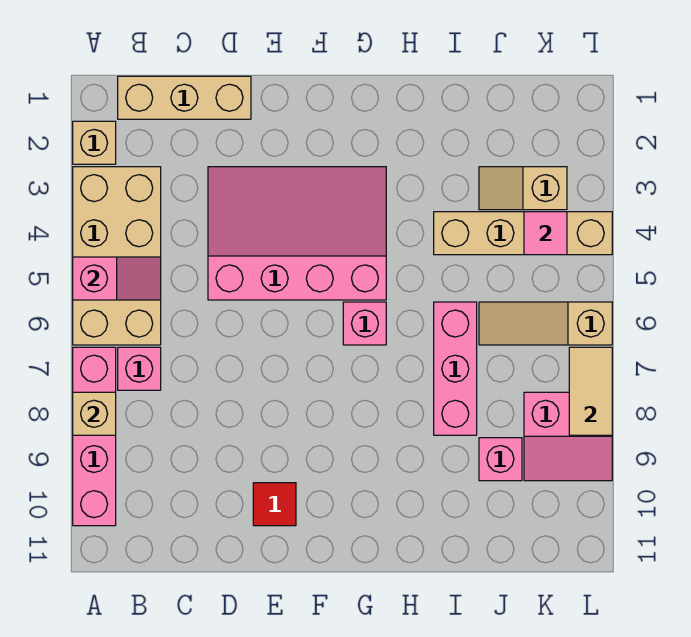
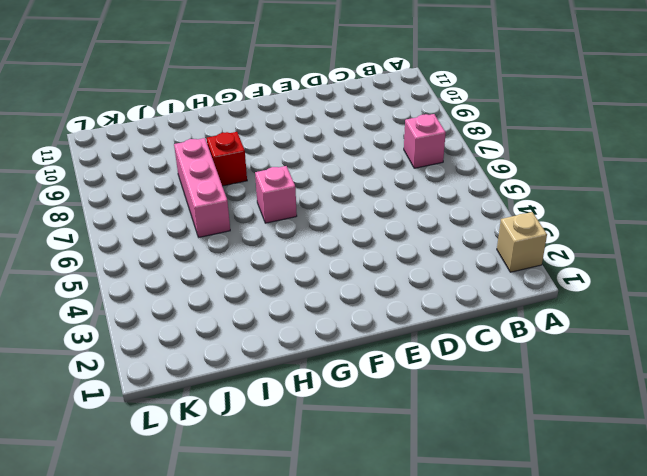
red brick H8 level 1 -> none
none -> tan brick A3:B6 level 1
none -> pink brick A7:A10 level 1
none -> tan brick B1:D1 level 1

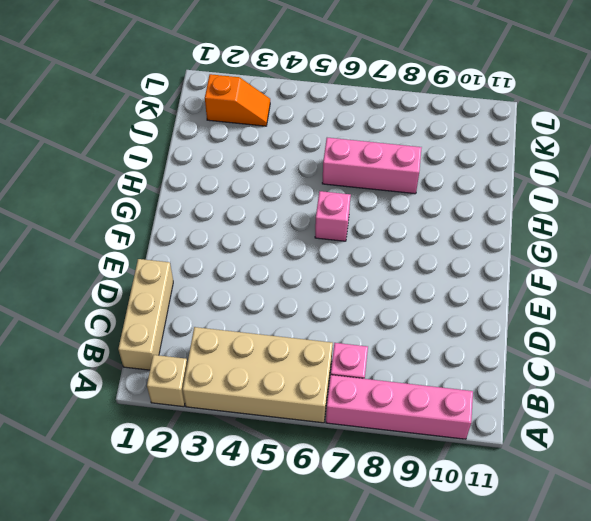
orange slope K2:K3 level 1 top 2 -> tan slope J3:K3 level 1 top K
none -> pink slope D3:G5 level 1 top 5
none -> red tile E10 level 1
none -> tan brick I4:L4 level 1

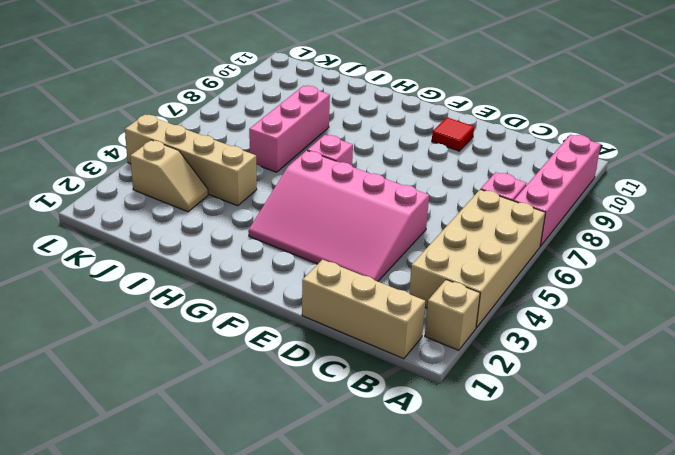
none -> tan slope J6:L6 level 1 top L
none -> pink brick J9 level 1
none -> pink slope K8:L9 level 1 top 8

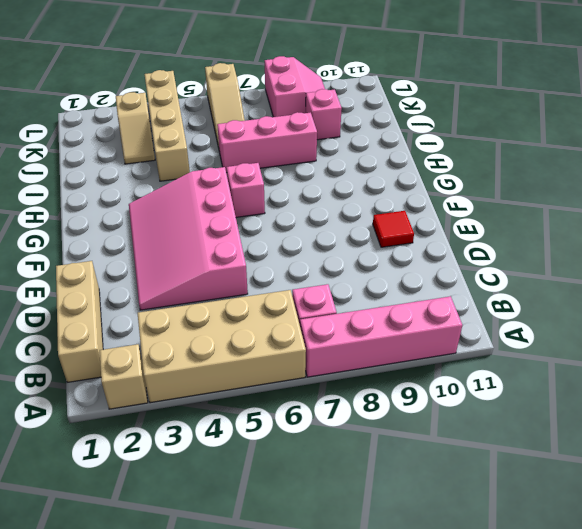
none -> pink slope A5:B5 level 2 top A
none -> tan brick A8 level 2
none -> pink tile K4 level 2

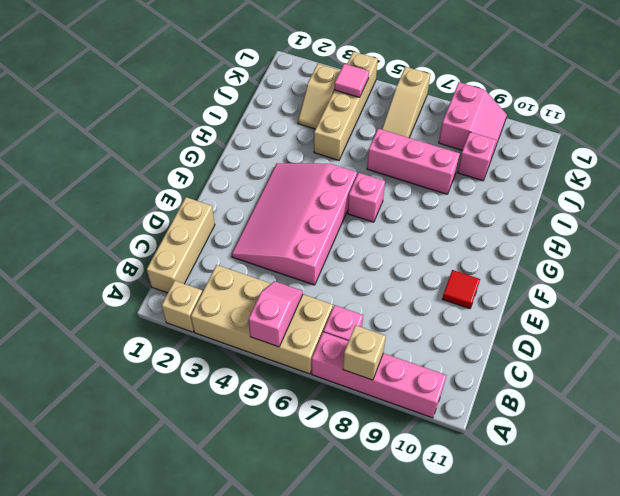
none -> tan tile L7:L8 level 2

